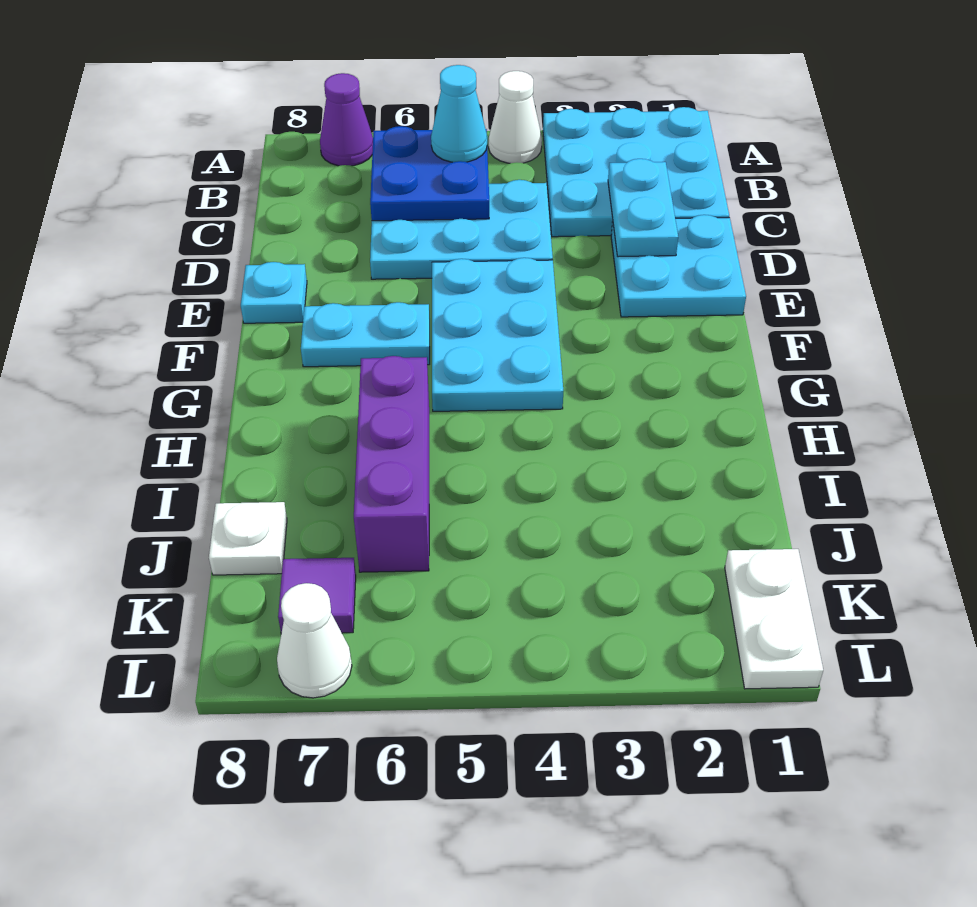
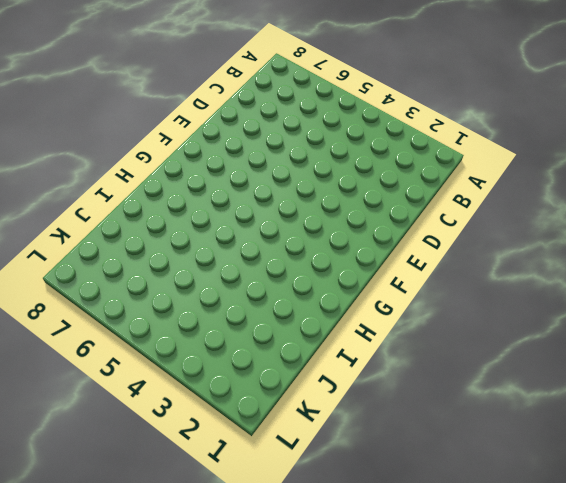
none -> cyan plate A1:C3 level 1
none -> white cone A4 level 1
none -> purple cone A7 level 1

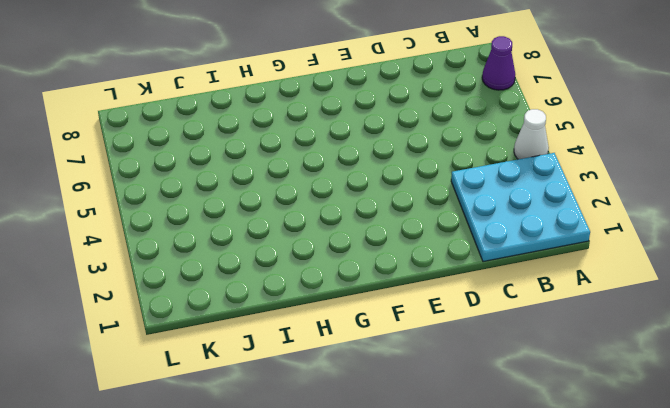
none -> cyan plate C4:D6 level 1
none -> cyan plate D1:E2 level 1
none -> cyan plate E4:G5 level 1

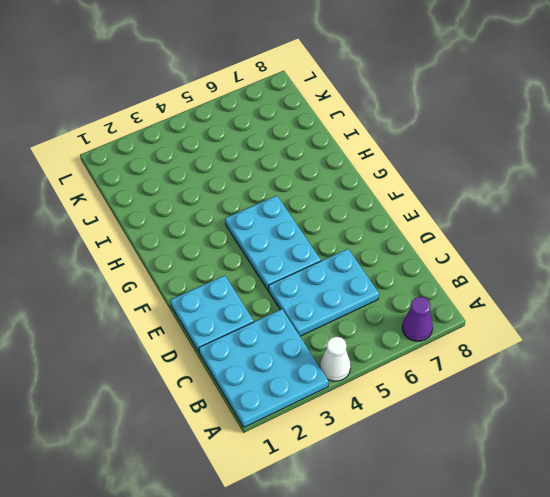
none -> cyan plate E8 level 1
none -> cyan plate F6:F7 level 1
none -> purple brick H6:J6 level 1

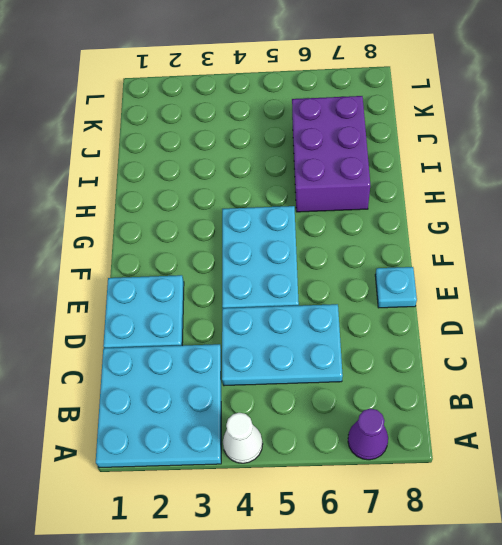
purple brick H6:J7 level 1 -> purple brick H6:J6 level 1
none -> cyan plate F6:F7 level 1
none -> white plate J8 level 1
none -> white plate K1:L1 level 1

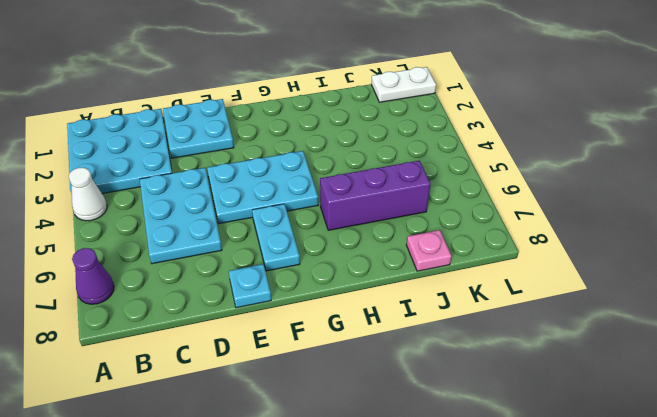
pink plate J8 level 1 -> white plate J8 level 1
none -> purple tile K7 level 1
none -> white cone L7 level 1
none -> blue plate B5:C6 level 2

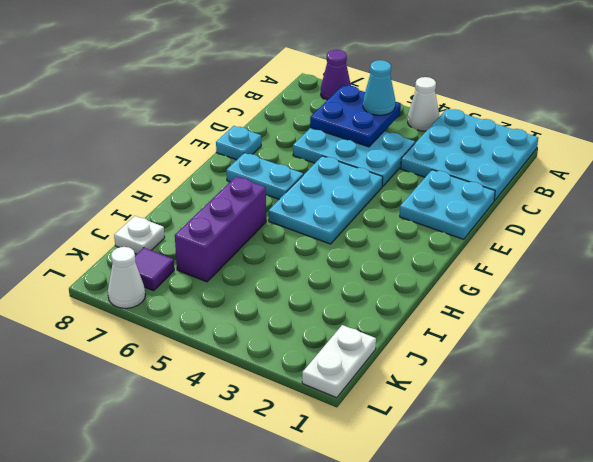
none -> cyan plate C2:D2 level 2

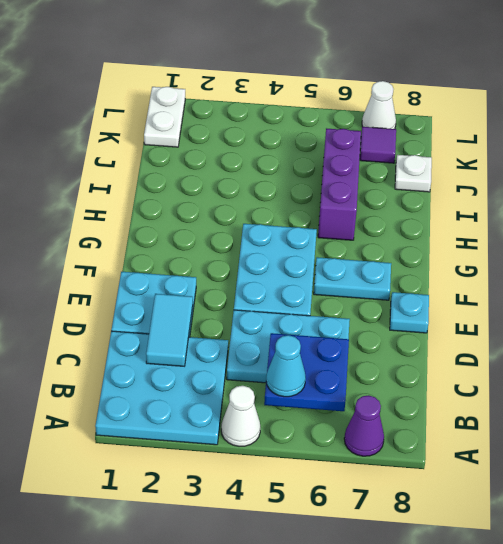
cyan tile C2:D2 level 2 -> cyan plate C2:D2 level 2

